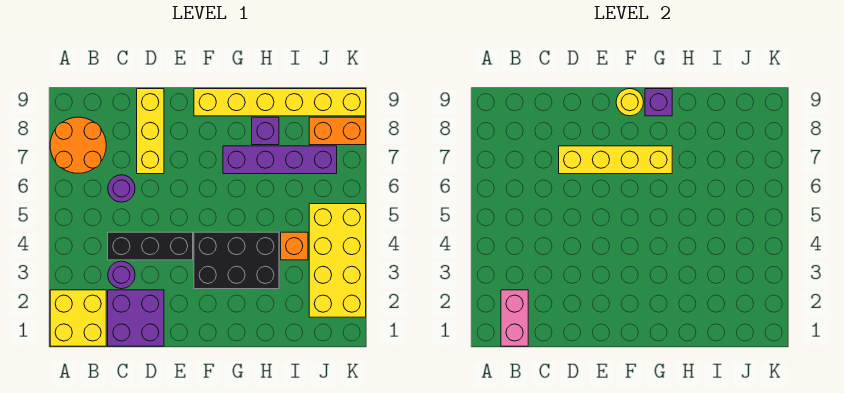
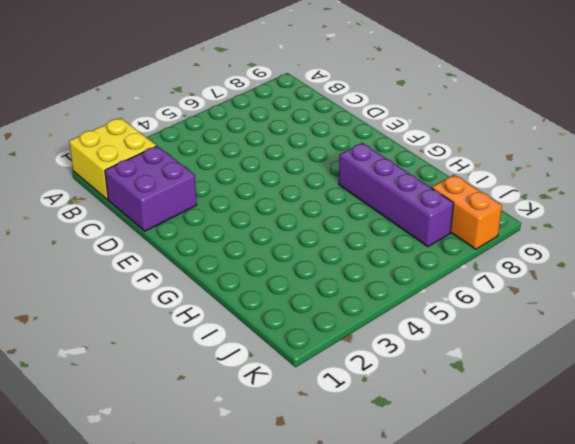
none -> orange round brick A7:B8 level 1
none -> purple round brick C3 level 1
none -> black brick C4:E4 level 1

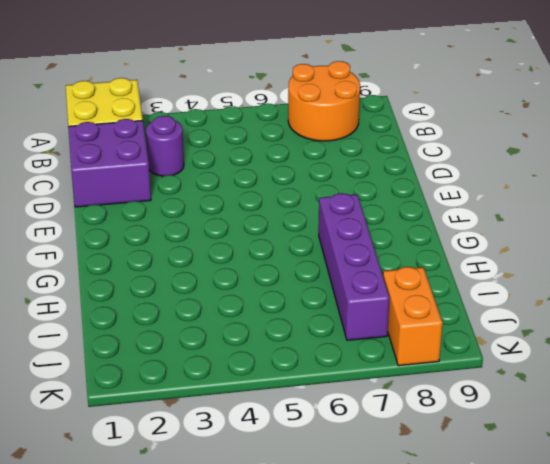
none -> black brick C4:E4 level 1
none -> purple round brick C6 level 1
none -> yellow brick D7:D9 level 1

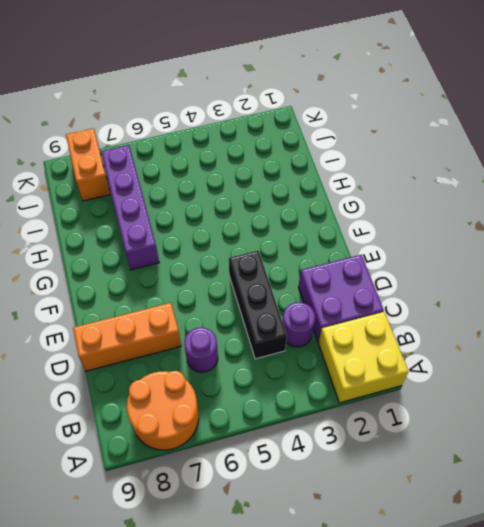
orange brick D7:D9 level 1 -> yellow brick D7:D9 level 1
none -> black brick F3:H4 level 1
none -> yellow brick F9:K9 level 1
none -> purple brick H8 level 1

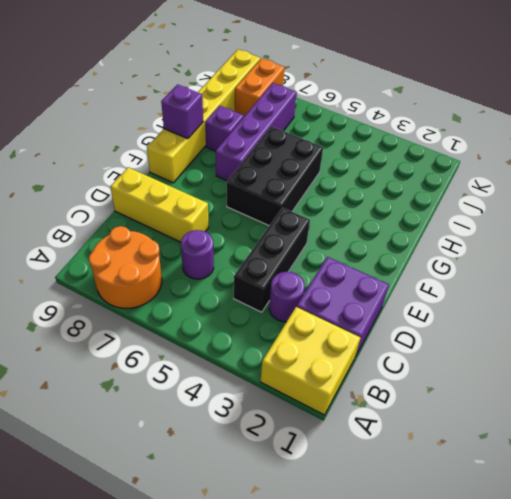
black brick F5:H6 level 1 -> black brick F3:H4 level 1
none -> orange brick I4 level 1
none -> yellow brick J2:K5 level 1
none -> pink brick B1:B2 level 2

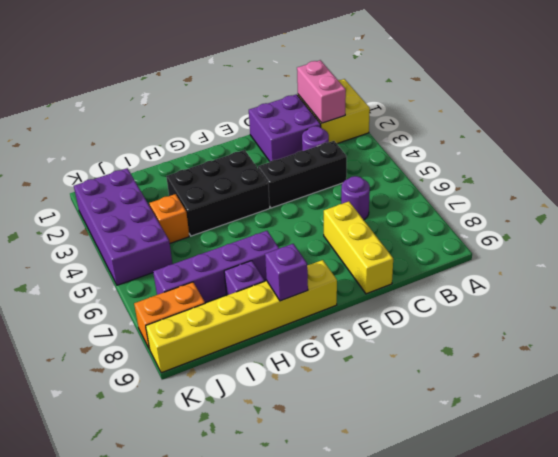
purple brick J2:K5 level 1 -> yellow brick J2:K5 level 1
none -> orange round brick A7:B8 level 1
none -> yellow brick D7:G7 level 2
none -> yellow round brick F9 level 2

